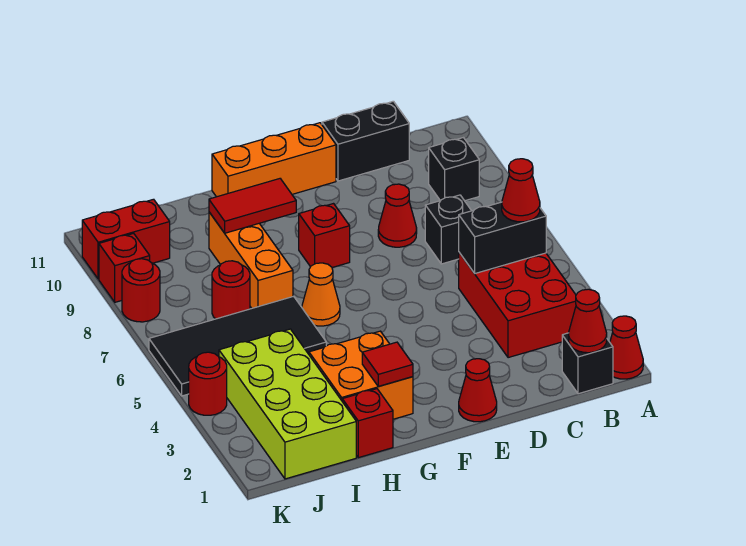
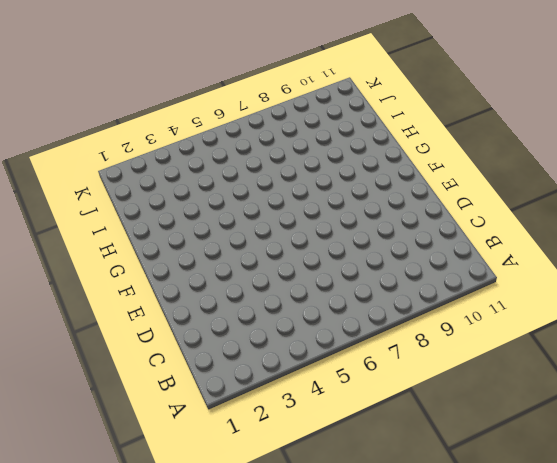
none -> red cone A1 level 1
none -> black brick B1 level 1
none -> red brick B3:C5 level 1

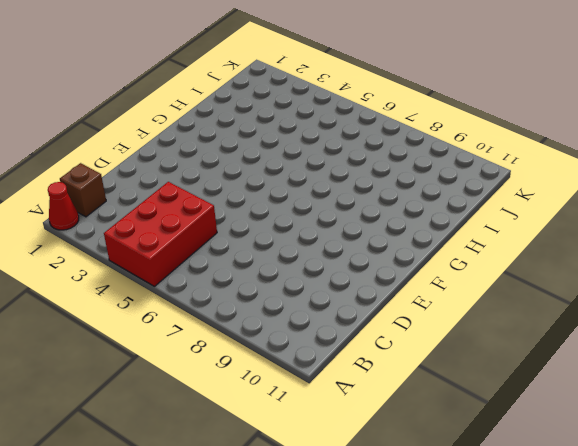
red brick A4:C5 level 1 -> red brick B3:C5 level 1
brown brick B1 level 1 -> black brick B1 level 1
none -> black brick B9 level 1
none -> black brick C7 level 1
none -> black brick C11:D11 level 1

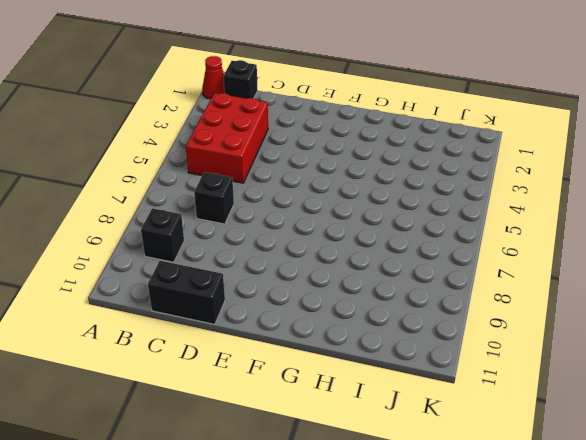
none -> red cone D8 level 1
none -> red cone E1 level 1
none -> orange brick E11:G11 level 1

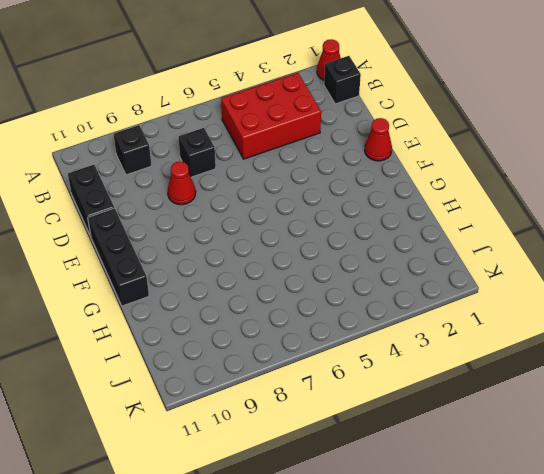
black brick E11:G11 level 1 -> orange brick E11:G11 level 1
none -> red brick F8 level 1
none -> orange brick G2:H3 level 1
none -> orange cone G6 level 1

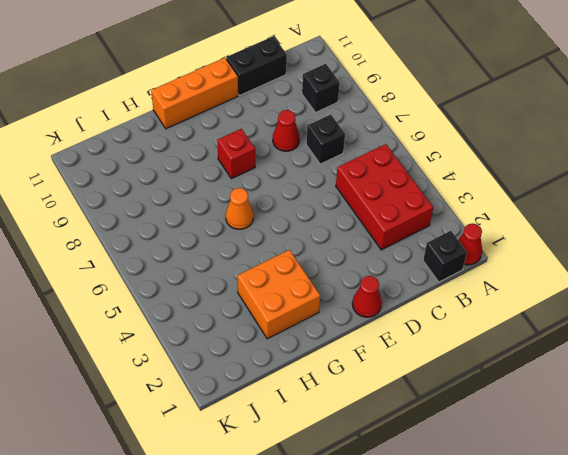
none -> red brick H1 level 1
none -> black tile H5:K6 level 1
none -> orange brick H7:H9 level 1

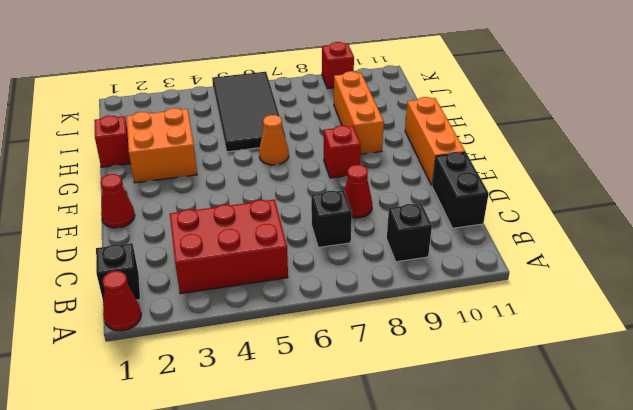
orange brick G9:I9 level 1 -> orange brick H7:H9 level 1
none -> lime brick I1:J4 level 1
none -> red round brick I7 level 1
none -> red brick J10:K10 level 1

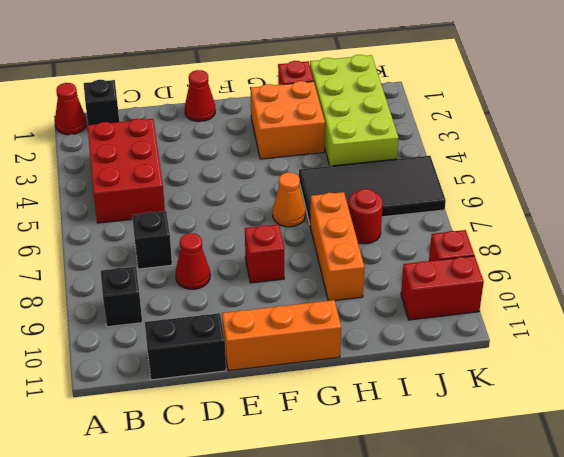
none -> red round brick K4 level 1
none -> red round brick K8 level 1
none -> red cone B1 level 2

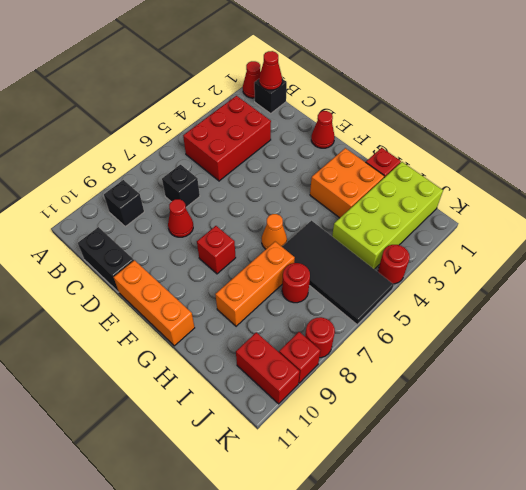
none -> black brick B5:C5 level 2
none -> red tile G2 level 2
none -> red tile G9:H9 level 2

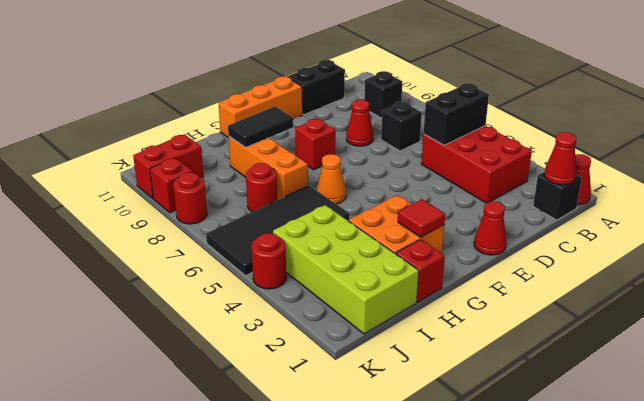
black tile G9:H9 level 2 -> red tile G9:H9 level 2
none -> red cone B5 level 3

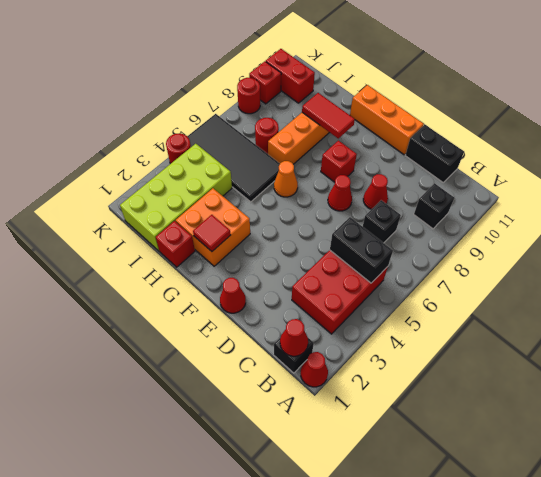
red cone E7 level 1 -> red cone B5 level 3

